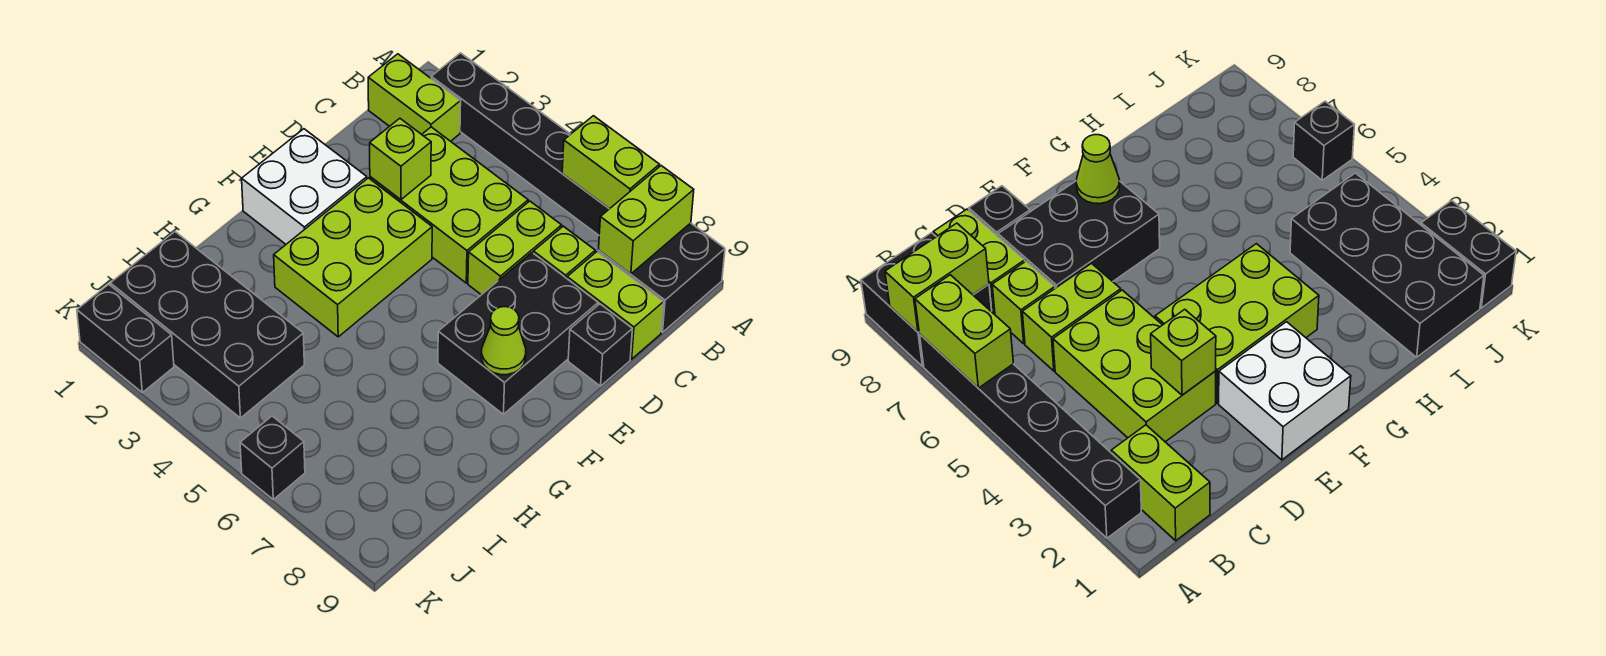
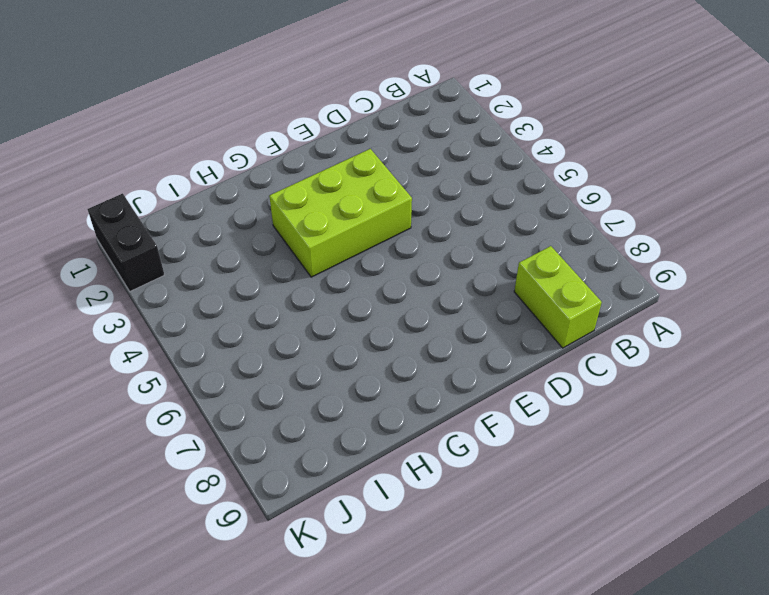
none -> black brick A2:A7 level 1
none -> black brick A8:B9 level 1
none -> lime brick B1:B2 level 1

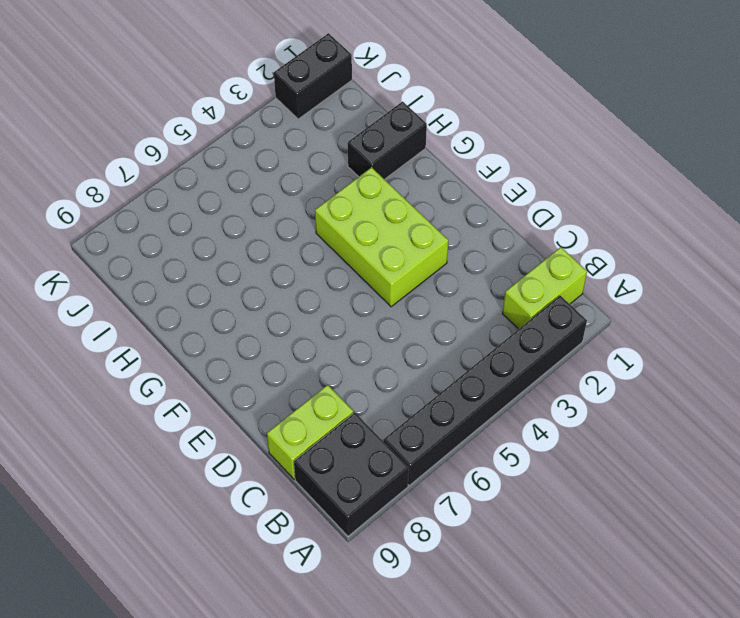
black brick H1:H2 level 1 -> none
none -> lime brick C3:D5 level 1
none -> lime brick C6:D6 level 1
none -> lime brick C7 level 1

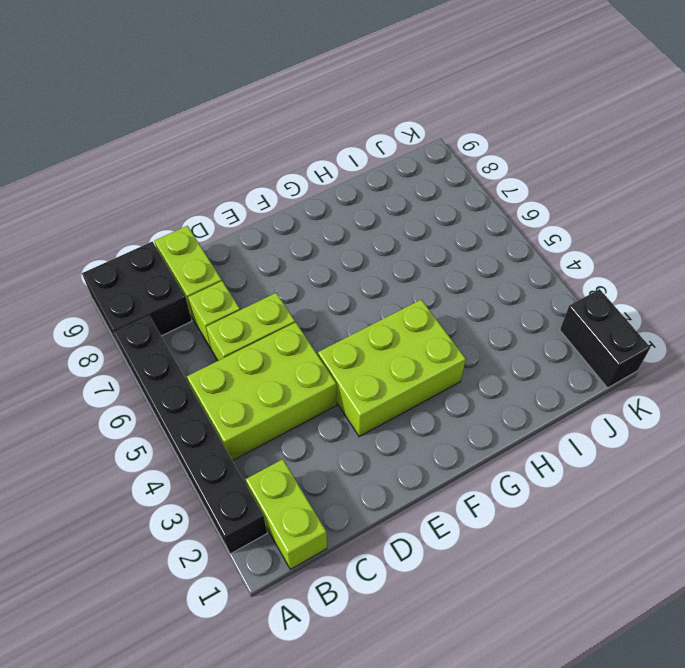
lime brick B4:D5 level 1 -> lime brick C3:D5 level 1
none -> black brick D7:F8 level 1
none -> black brick D9 level 1
none -> white brick E1:F2 level 1

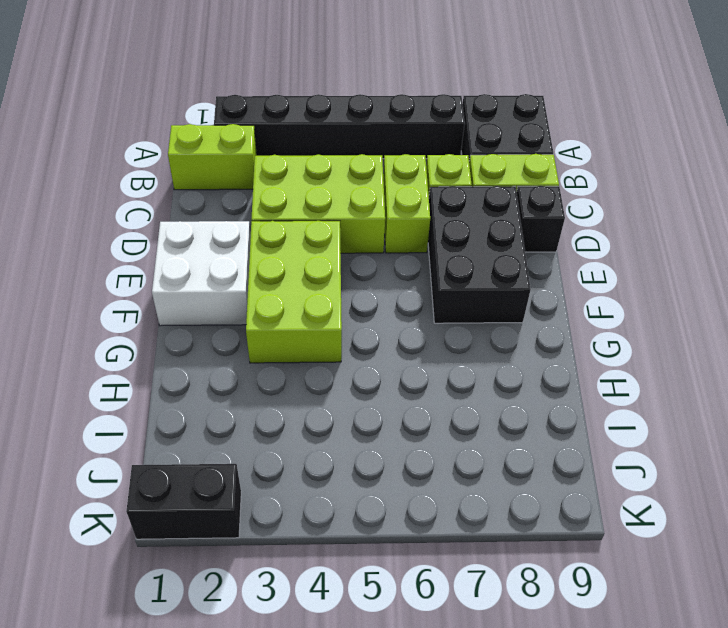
none -> black brick I1:J4 level 1
none -> black brick K6 level 1
none -> lime brick A6:A7 level 2

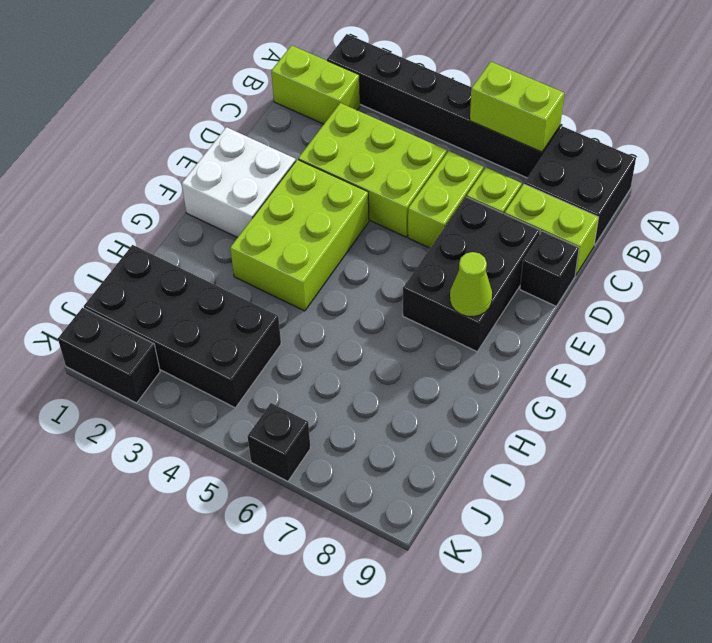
none -> lime brick A8:B8 level 2
none -> lime brick D3 level 2

